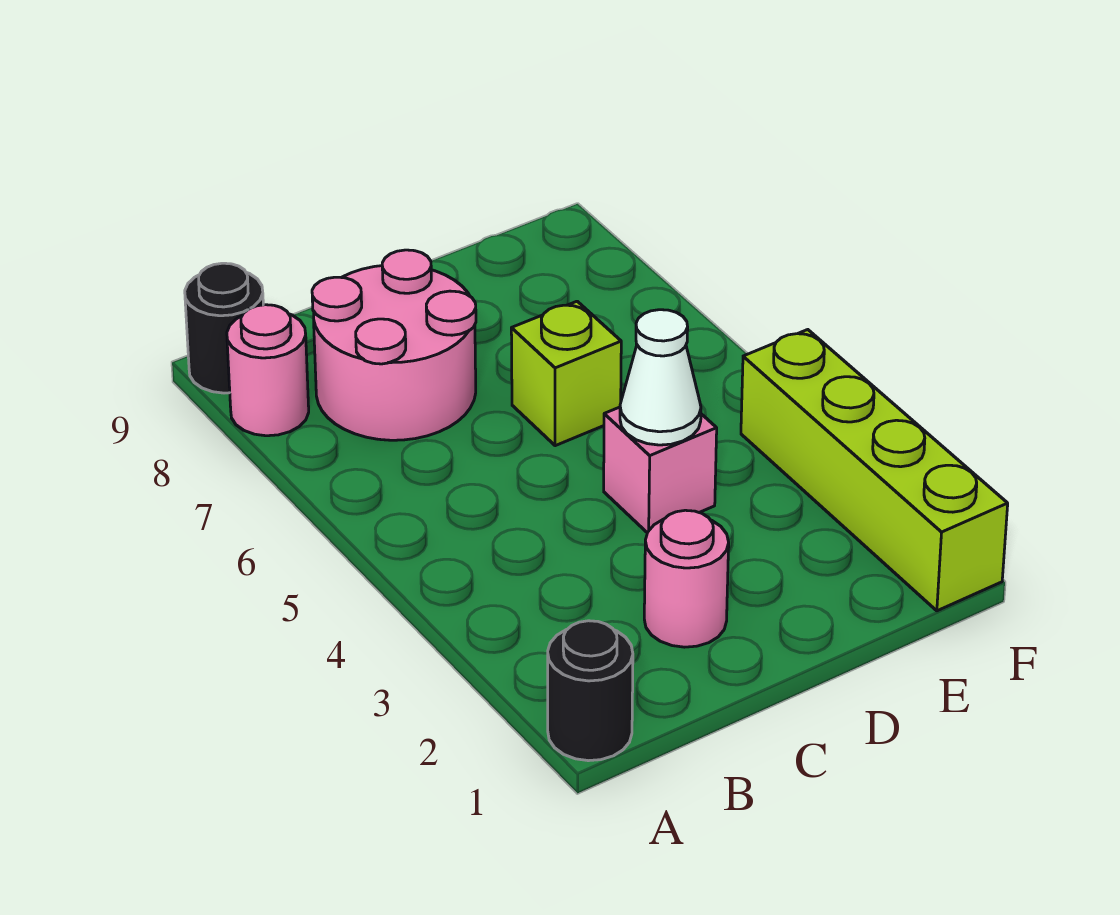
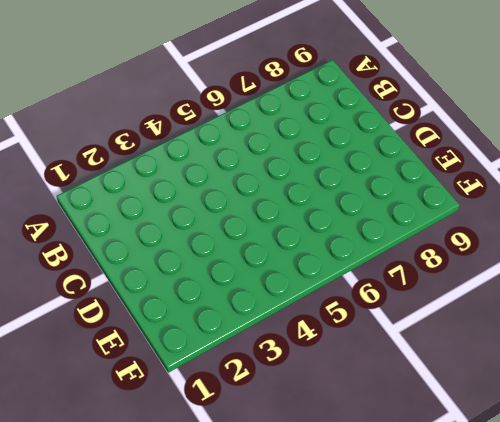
none -> black round brick A1 level 1
none -> pink round brick A8 level 1

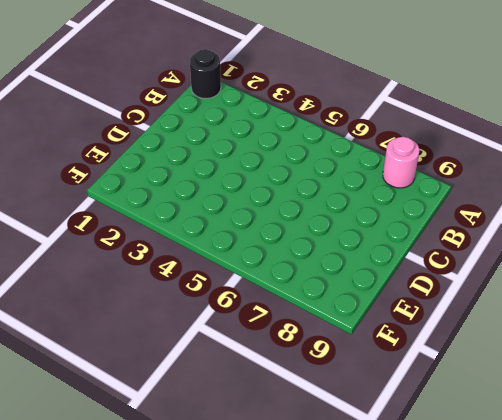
none -> black round brick A9 level 1
none -> pink round brick B7:C8 level 1

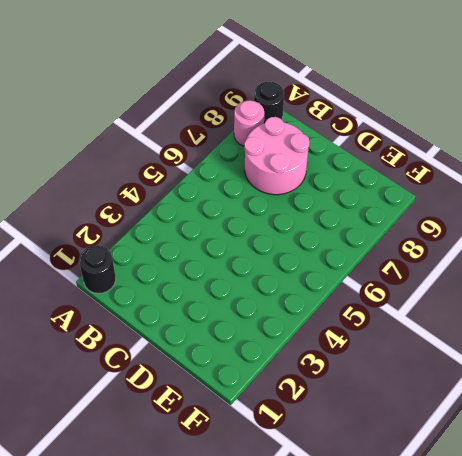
none -> pink round brick C2 level 1
none -> pink brick D4 level 1

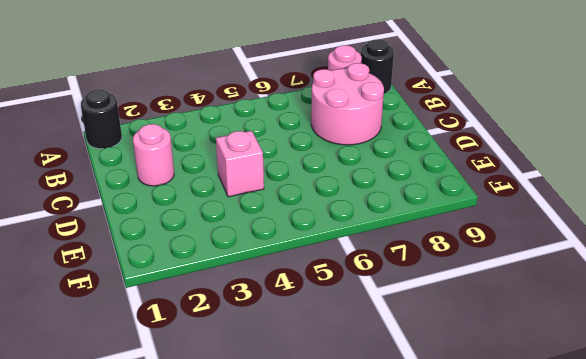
none -> lime brick D6 level 1
none -> lime brick F1:F4 level 1

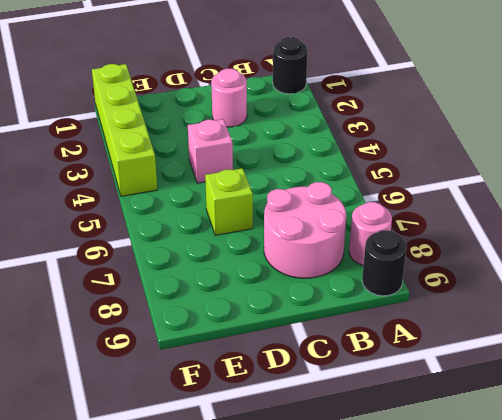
none -> white cone D4 level 2

